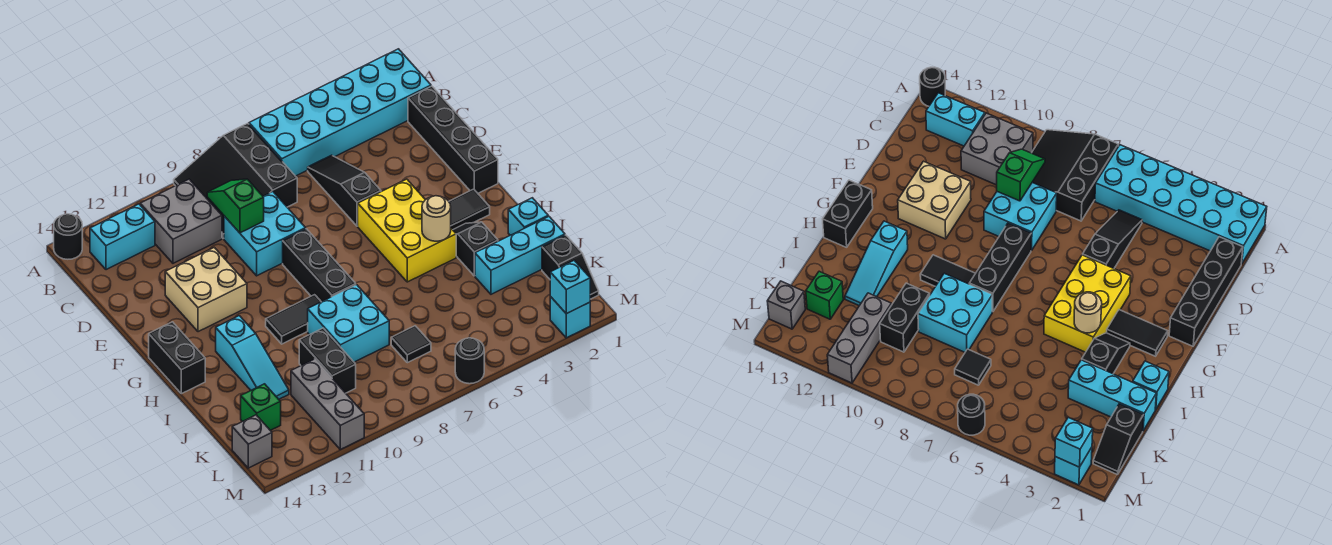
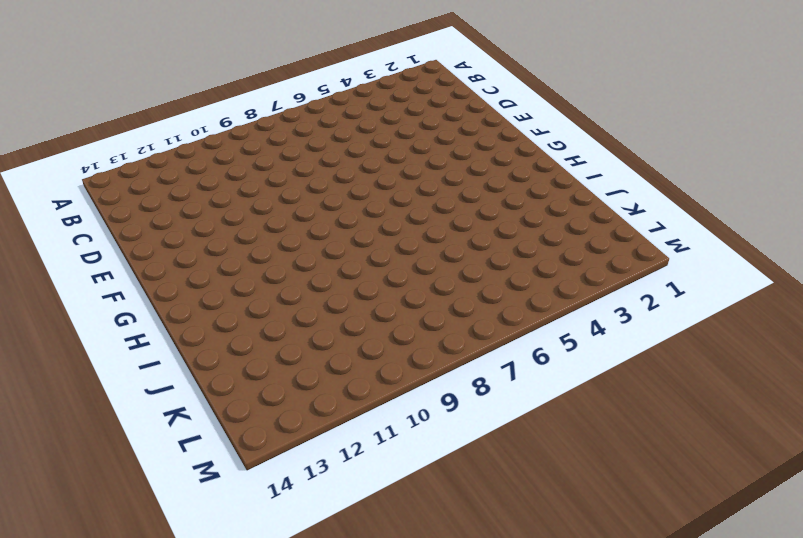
none -> cyan brick A1:B6 level 1
none -> black slope A7:C9 level 1 top 7
none -> black round brick A14 level 1
none -> grey brick B10:C11 level 1

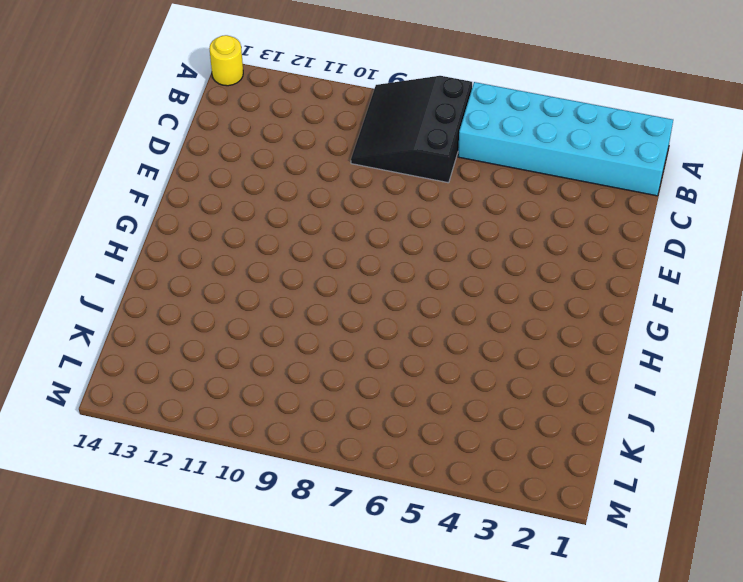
yellow round brick A14 level 1 -> black round brick A14 level 1
none -> grey brick B10:C11 level 1
none -> cyan brick B12:B13 level 1
none -> black brick C1:F1 level 1
none -> black slope C5:E5 level 1 top E

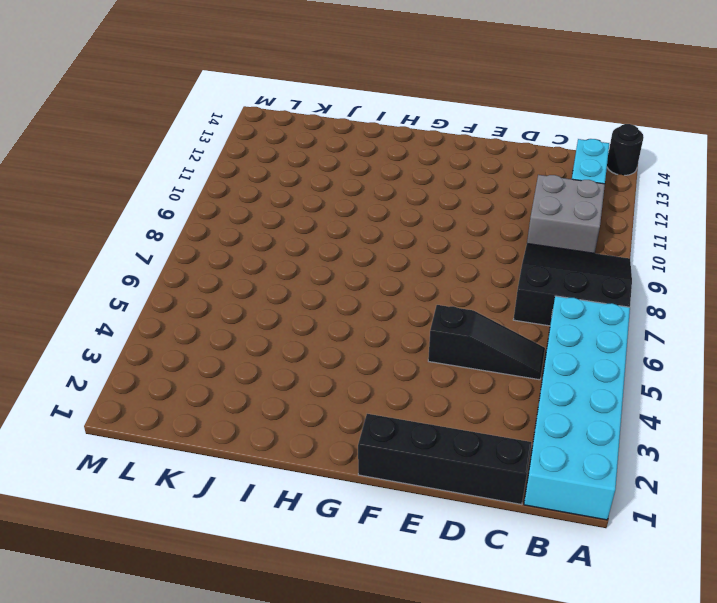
none -> cyan brick D8:E9 level 1
none -> tan brick E11:F12 level 1
none -> yellow brick F4:H5 level 1
none -> black brick F8:H8 level 1

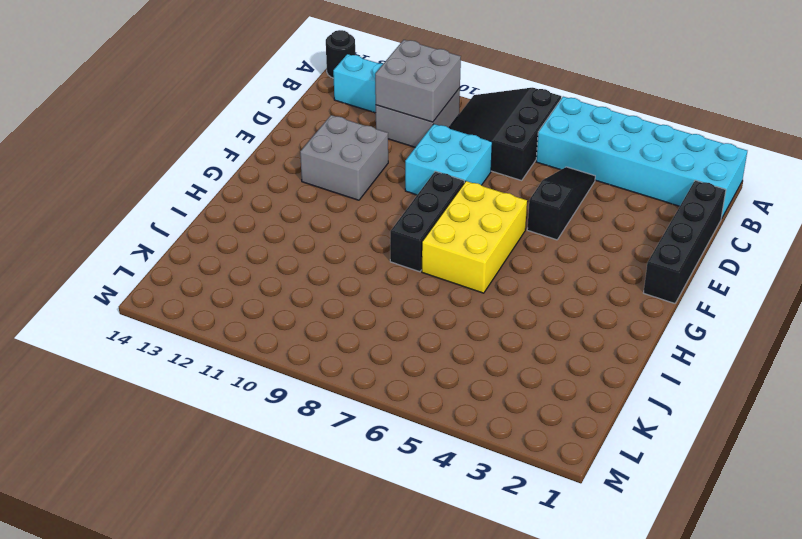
grey brick B10:C11 level 2 -> none
grey brick E11:F12 level 1 -> tan brick E11:F12 level 1
yellow brick F6:H7 level 1 -> yellow brick F4:H5 level 1
none -> black tile G2:G3 level 1
none -> black brick G14:H14 level 1
none -> black slope H3:I3 level 1 top I
none -> black tile H9:H10 level 1

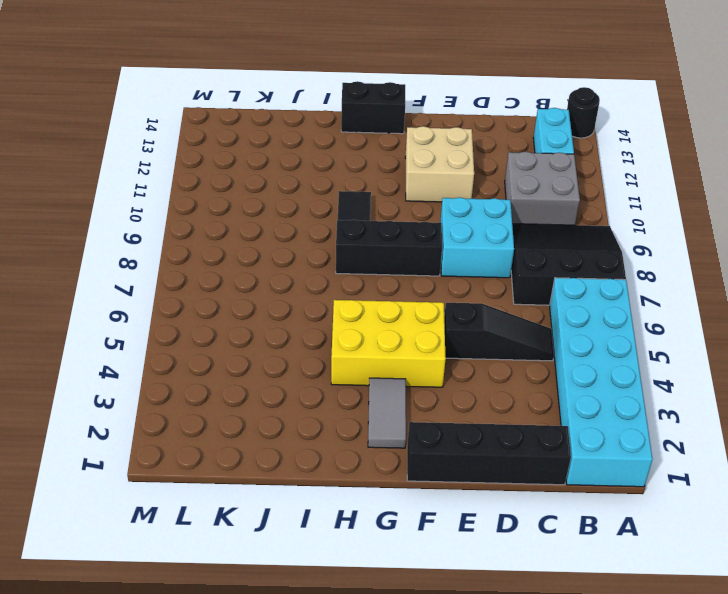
grey tile G2:G3 level 1 -> black tile G2:G3 level 1
none -> black slope H3:I3 level 1 top I
none -> cyan slope H12:J12 level 1 top H
none -> cyan brick I1 level 1
none -> cyan brick I8:J9 level 1

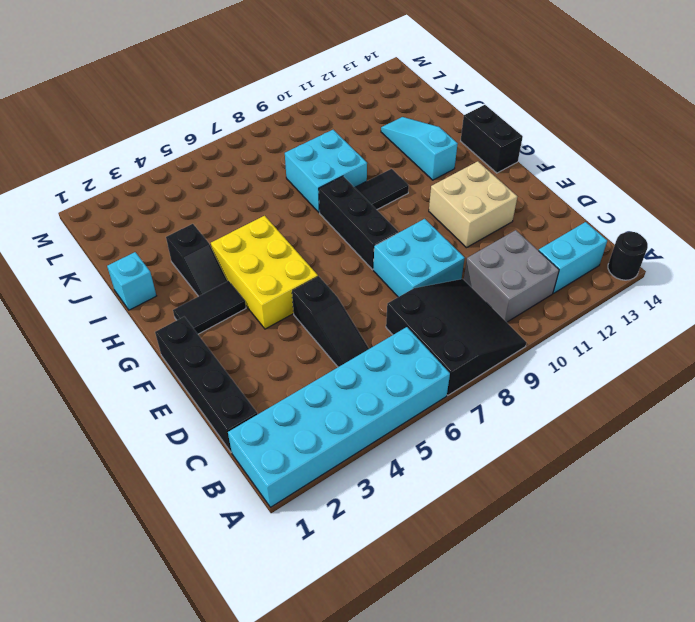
none -> cyan brick J1:J3 level 1
none -> black brick J10:K10 level 1
none -> black slope K1:L1 level 1 top K
none -> black tile K7 level 1

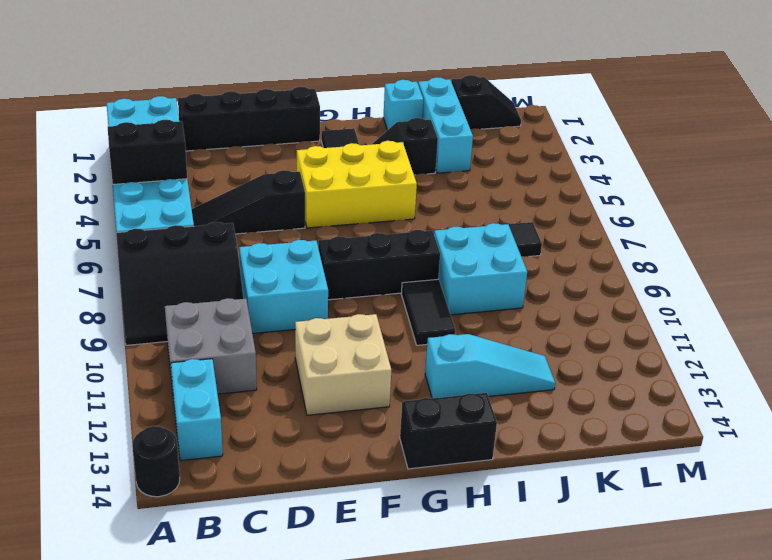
black brick A4:B4 level 2 -> black brick J10:K10 level 1
none -> grey brick K11:M11 level 1
none -> green brick K13 level 1
none -> grey brick L14 level 1
none -> cyan brick M2 level 1

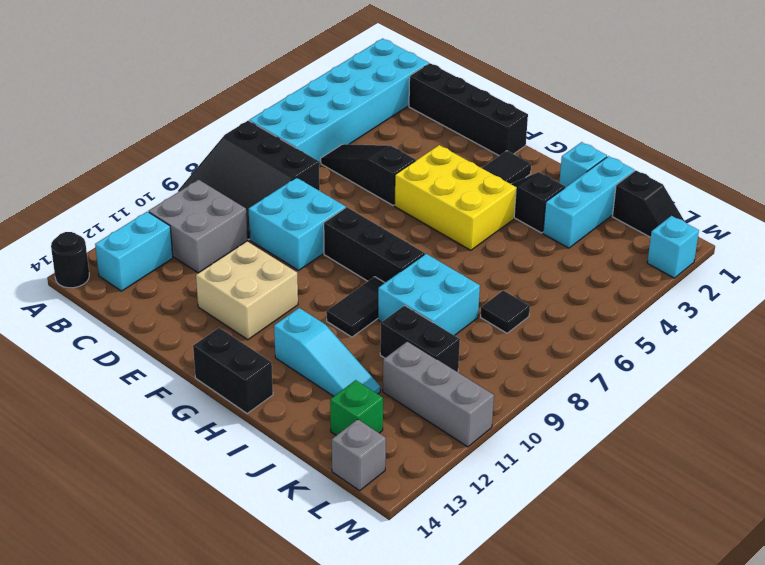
none -> black round brick M6 level 1
none -> green slope C9:D9 level 2 top D
none -> tan round brick H4 level 2
none -> cyan brick M2 level 2

